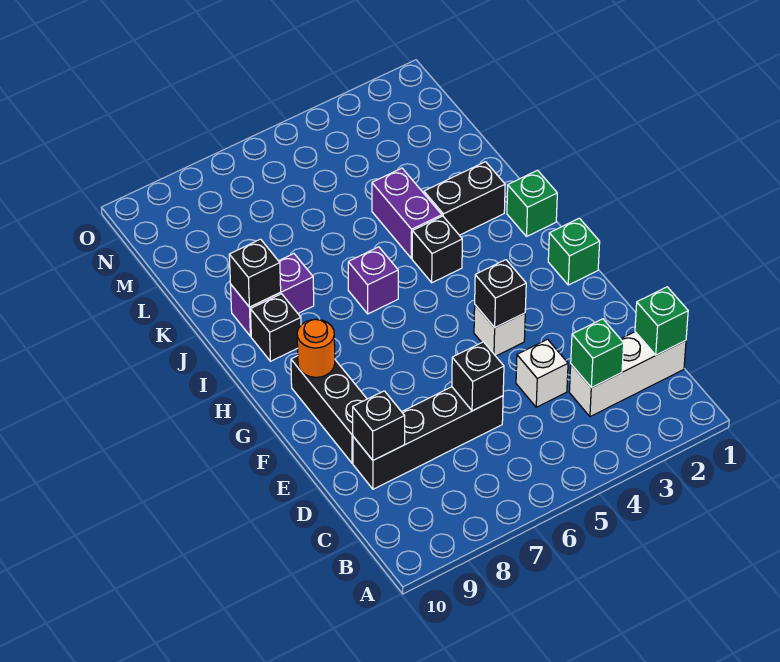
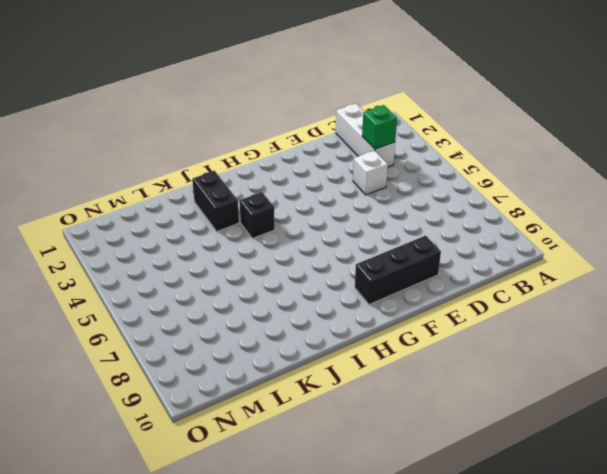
none -> black brick D6:D9 level 1
none -> white brick F4 level 1
none -> green brick G1 level 1

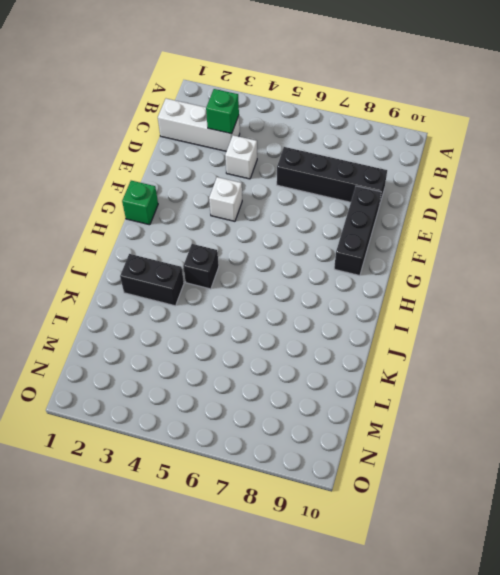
none -> green brick I1 level 1
none -> purple brick I6 level 1
none -> black brick I9 level 1

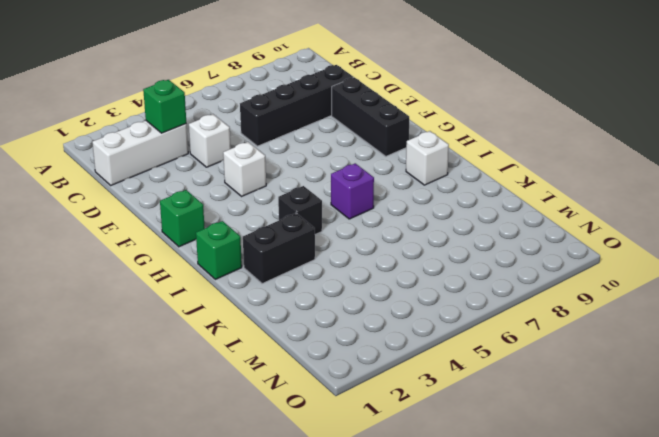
white brick I9 level 1 -> black brick I9 level 1
none -> purple brick J4:K4 level 1
none -> purple brick J8:J9 level 1
none -> green brick C1 level 2

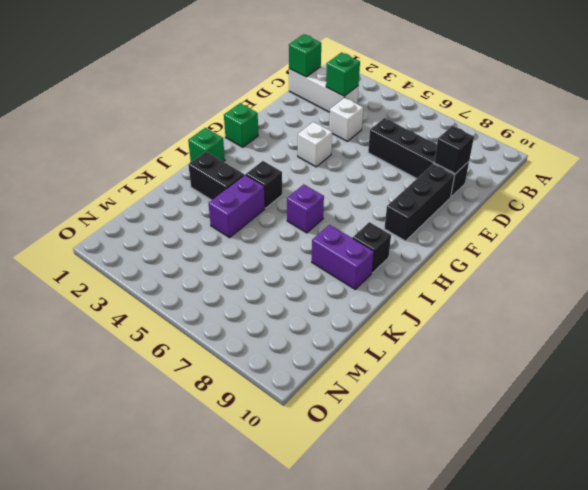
none -> black brick D6 level 2
none -> black brick F4 level 2
none -> orange round brick G9 level 2

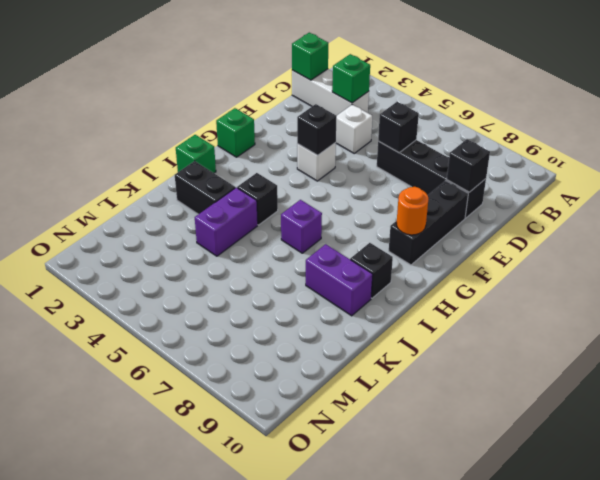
none -> black brick J9 level 2

